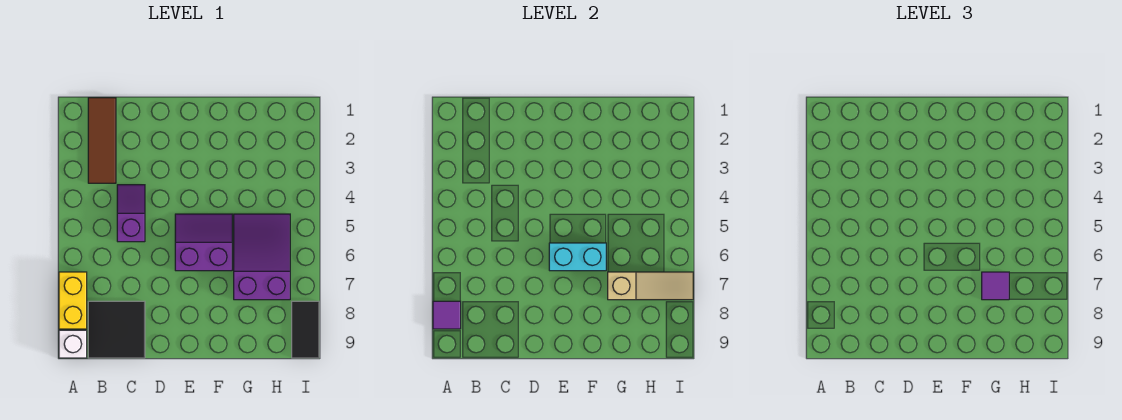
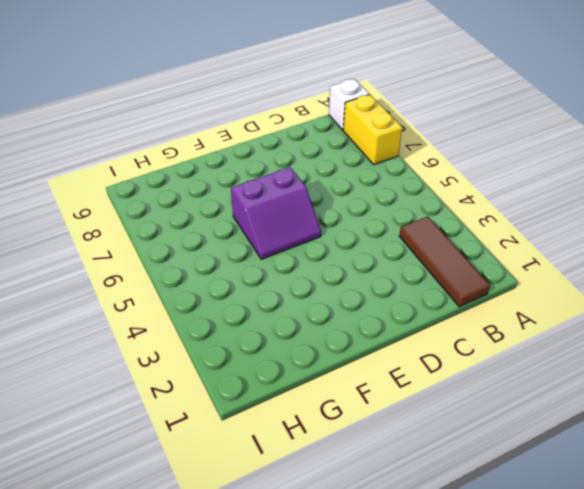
none -> black tile B8:C9 level 1
none -> purple slope C4:C5 level 1 top 5
none -> purple slope G5:H7 level 1 top 7

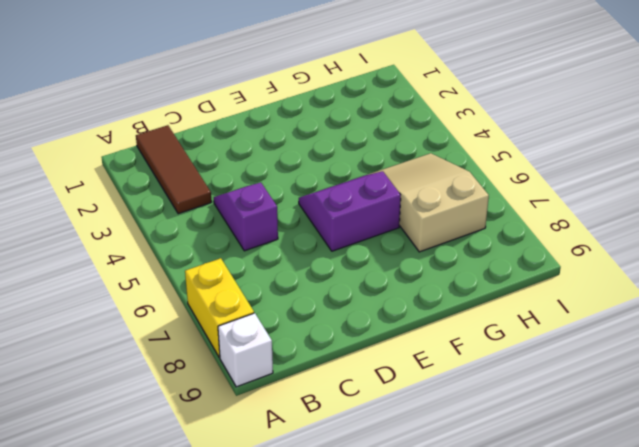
tan slope G5:H7 level 1 top 7 -> purple slope G5:H7 level 1 top 7
none -> black tile B8:C9 level 1
none -> black tile I8:I9 level 1
none -> purple tile A8 level 2

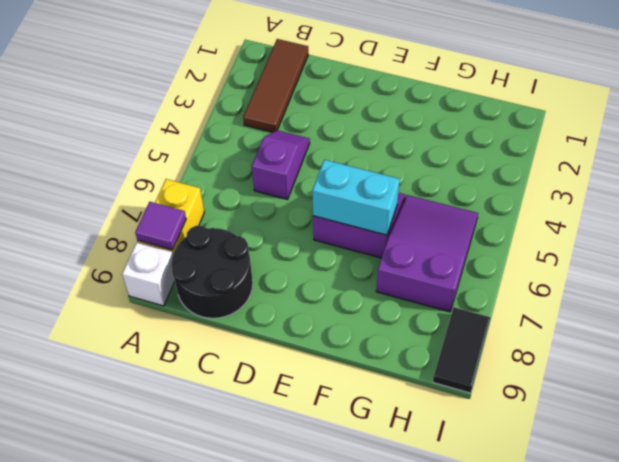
black round brick B8:C9 level 1 -> black tile B8:C9 level 1
none -> tan slope G7:I7 level 2 top G
none -> purple tile G7 level 3

